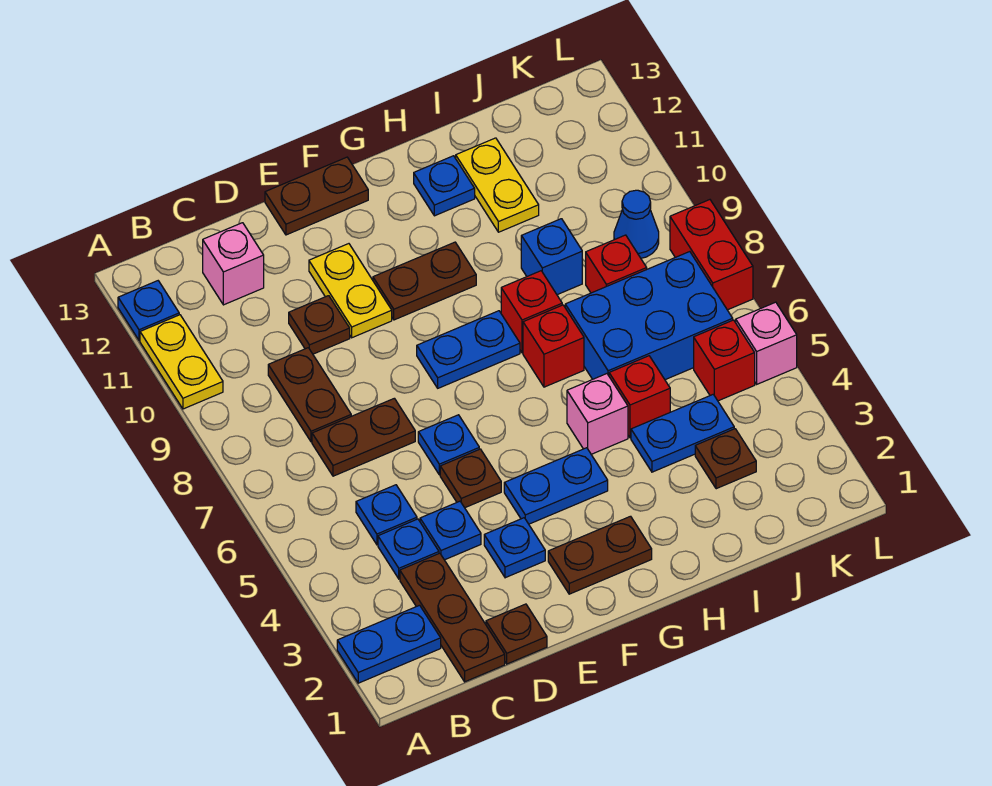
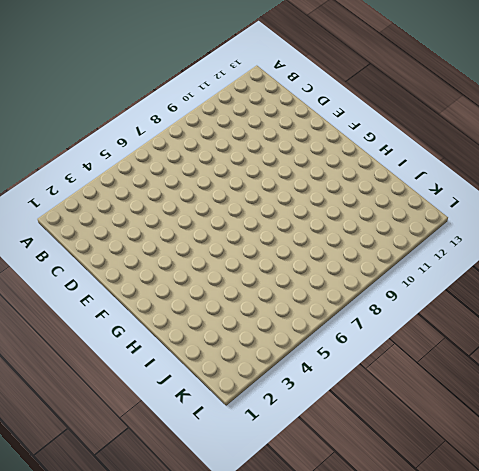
none -> blue plate A2:B2 level 1
none -> yellow plate A10:A11 level 1
none -> blue plate A12 level 1
none -> brown plate C1:C3 level 1

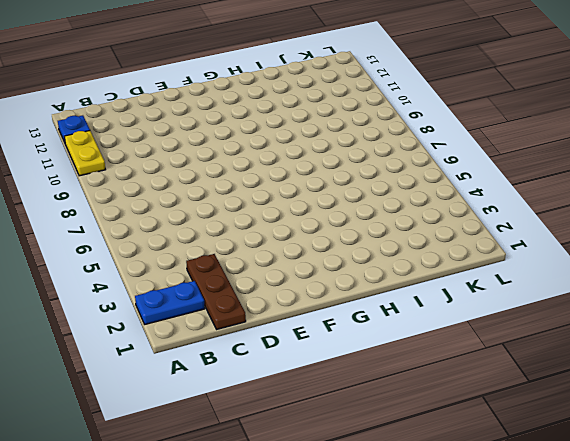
none -> blue plate C4 level 1
none -> blue plate C5 level 1
none -> brown plate C7:D7 level 1
none -> brown plate C8:C9 level 1

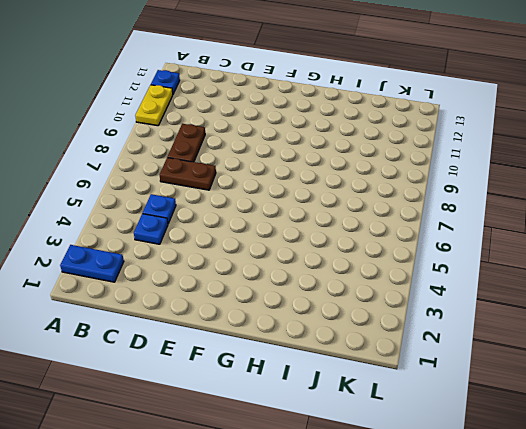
none -> brown plate C1:C3 level 1
none -> pink brick C12 level 1
none -> brown plate D1 level 1
none -> blue plate D4 level 1

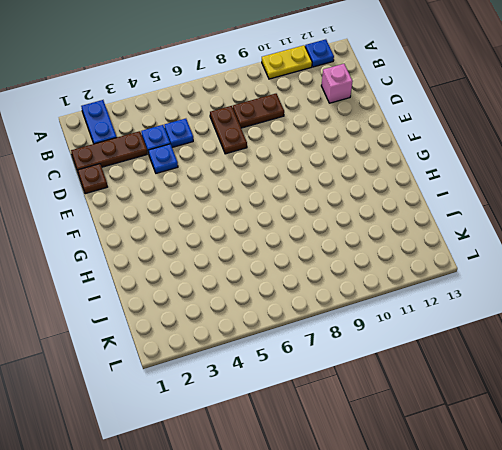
none -> brown plate D10 level 1
none -> blue plate E3 level 1
none -> brown plate E5 level 1
none -> blue plate E6 level 1

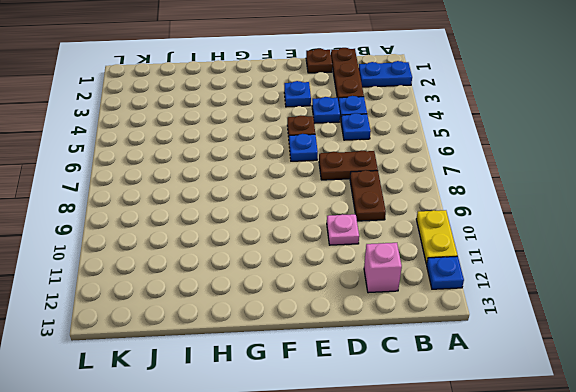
pink plate D10 level 1 -> brown plate D10 level 1
none -> yellow plate E10:E11 level 1
none -> brown plate E13:F13 level 1
none -> brown plate F2:G2 level 1
none -> blue plate F4:G4 level 1

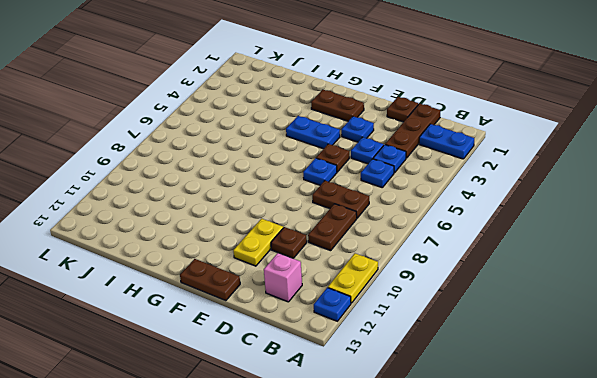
none -> blue plate F8:G8 level 1
none -> brown plate F10:G10 level 1
none -> pink brick H5 level 1
none -> red brick H7 level 1

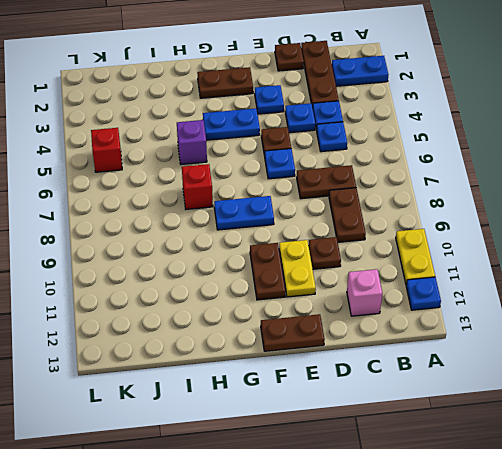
brown plate F10:F11 level 1 -> brown plate F10:G10 level 1
purple brick H5 level 1 -> pink brick H5 level 1
none -> red brick H8 level 1
none -> blue plate H12 level 1
none -> blue plate I4:J4 level 1
none -> red brick I5 level 1

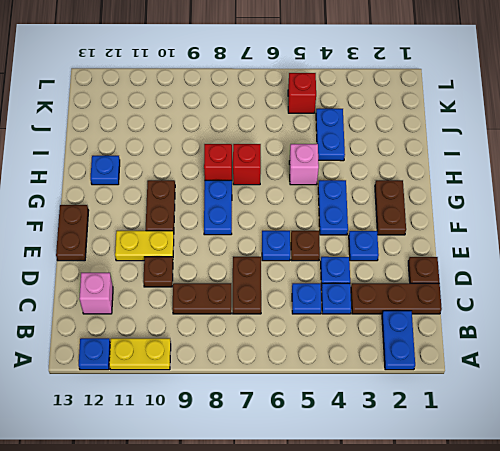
none -> red brick I5 level 1
none -> blue brick I6:K7 level 1
none -> blue brick I9 level 1
none -> yellow plate I11:I12 level 1

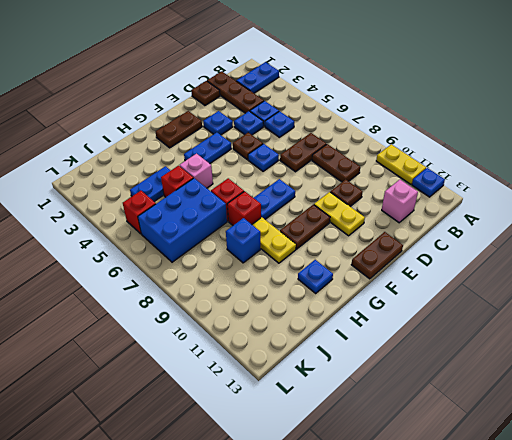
yellow plate H9:H10 level 1 -> yellow plate I11:I12 level 1
none -> brown plate J3 level 1
none -> red brick J8 level 1
none -> blue cone K9 level 1
none -> pink brick L5 level 1

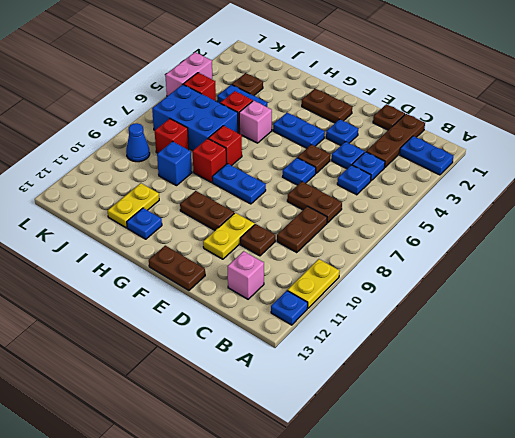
pink brick L4:L5 level 1 -> pink brick L5 level 1
none -> red brick L7:L8 level 1

